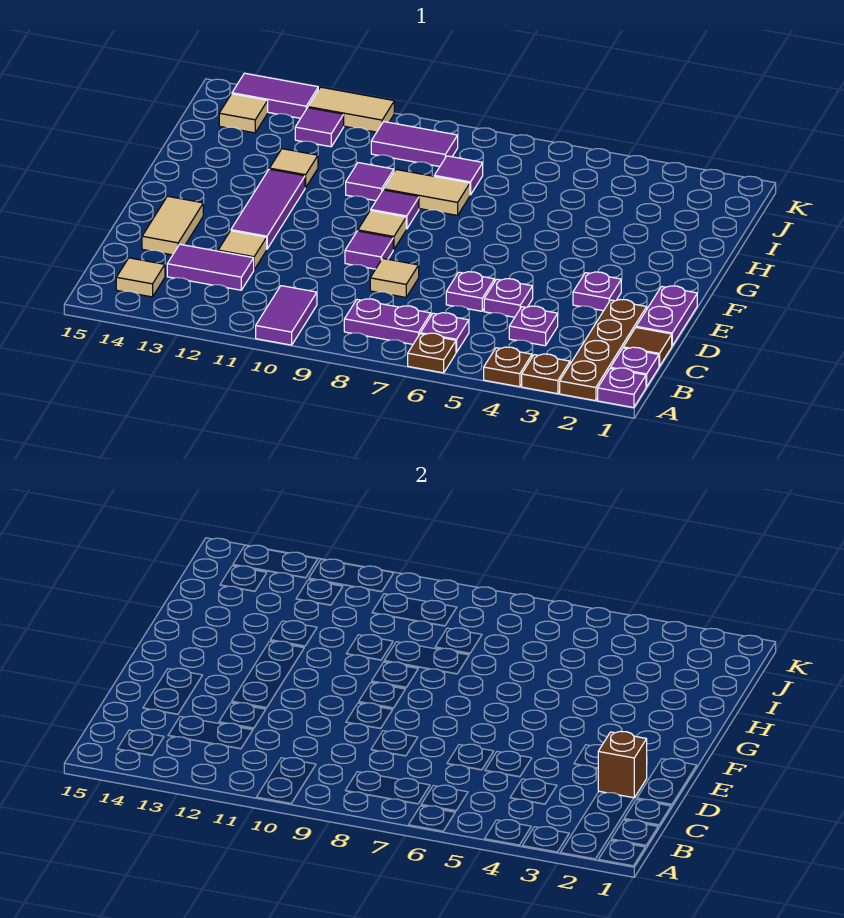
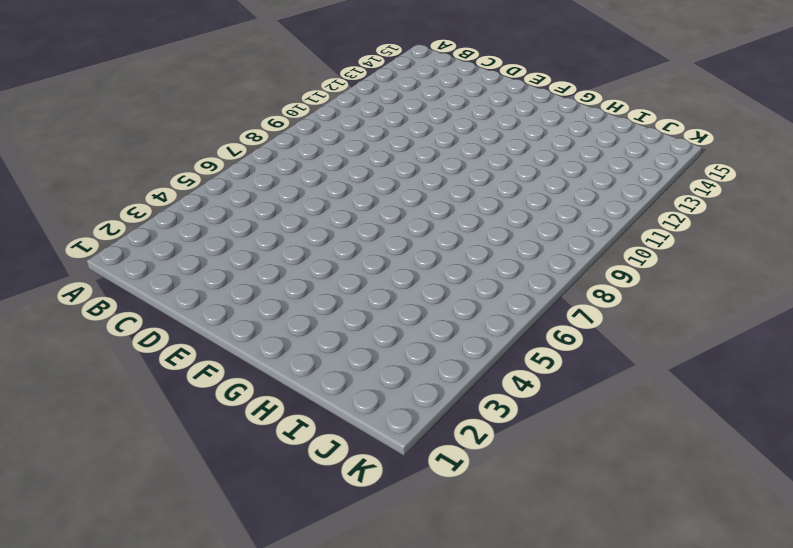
none -> purple plate A1 level 1
none -> brown plate A2:D2 level 1
none -> brown plate A3 level 1
none -> brown plate A4 level 1

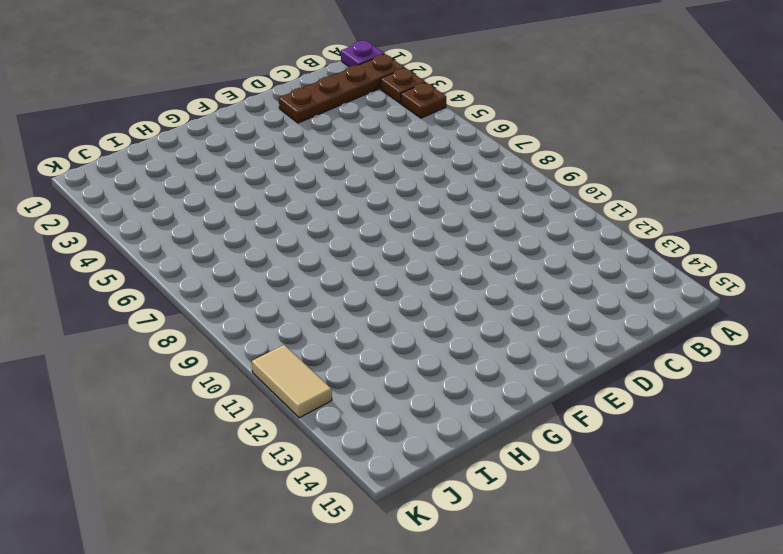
none -> brown plate A6 level 1
none -> purple tile A10:B10 level 1
none -> purple plate B1 level 1
none -> purple plate B6 level 1

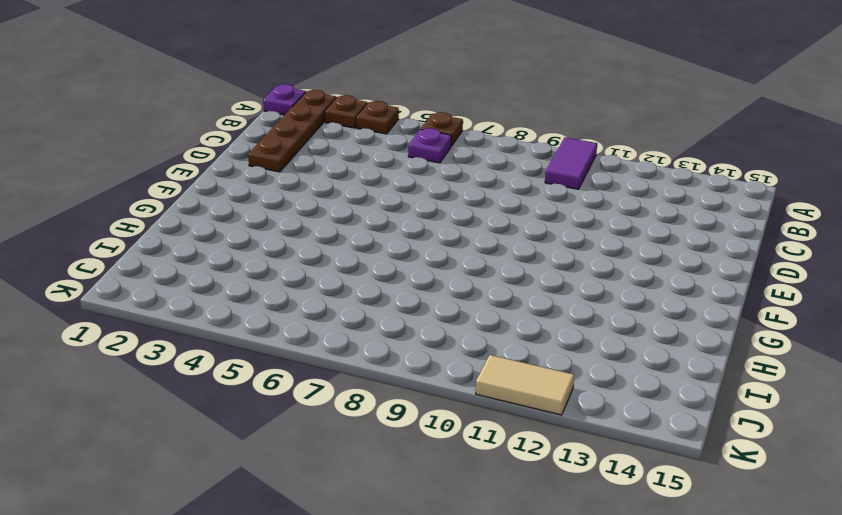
none -> purple plate B1 level 1
none -> purple plate B7:B8 level 1
none -> tan tile B14 level 1
none -> brown tile C1 level 1

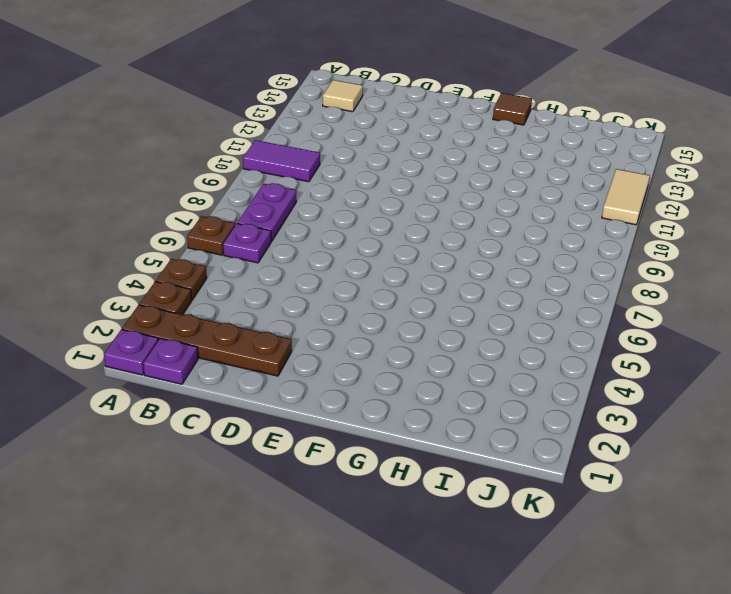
brown tile G15 level 1 -> brown tile C1 level 1
none -> purple plate C4 level 1
none -> purple tile C12:C13 level 1
none -> purple plate D1:E1 level 1
none -> purple plate D5 level 1

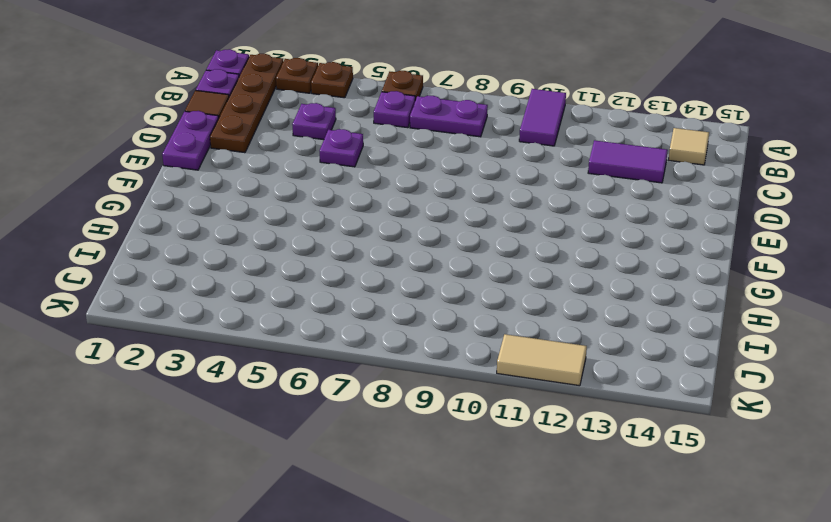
none -> purple plate D6 level 1
none -> tan tile D8 level 1
none -> tan tile D12 level 1
none -> tan tile D14:E14 level 1

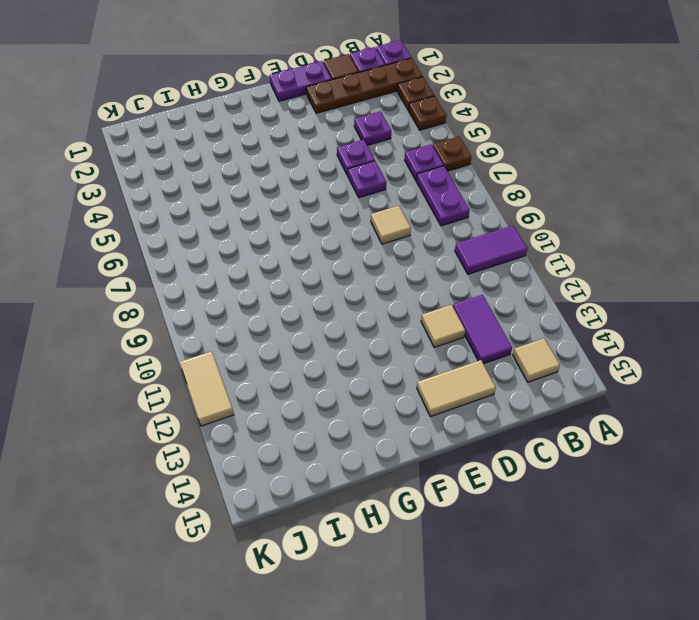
none -> purple plate E3 level 1
none -> purple tile E9 level 1
none -> purple tile E12:G12 level 1
none -> tan tile F9 level 1

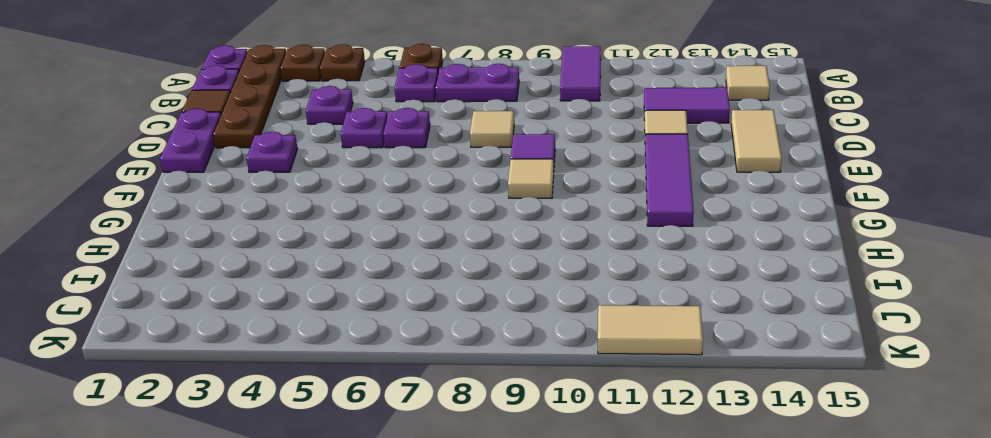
none -> purple tile G9 level 1
none -> tan tile H8:H9 level 1
none -> purple tile H10 level 1
none -> tan tile H12 level 1

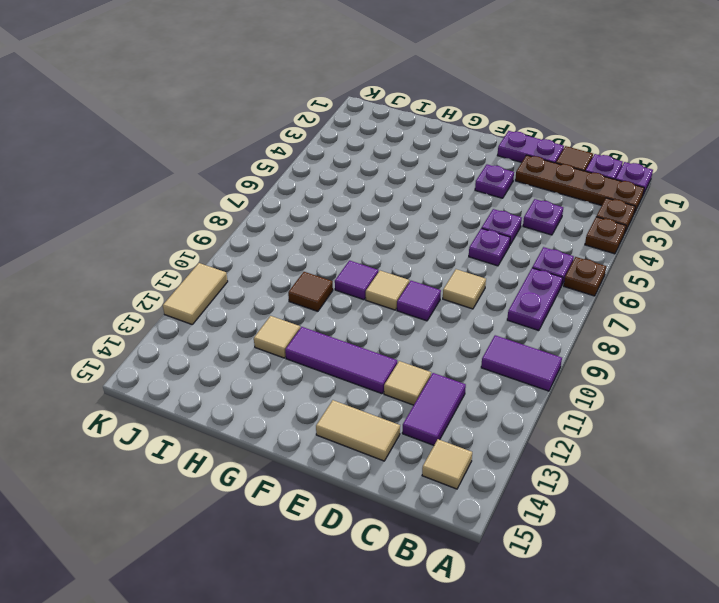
brown tile H10 level 1 -> purple tile H10 level 1
none -> tan tile H8:H9 level 1
none -> purple tile I8 level 1
none -> purple tile J9:J10 level 1
none -> purple tile J12 level 1

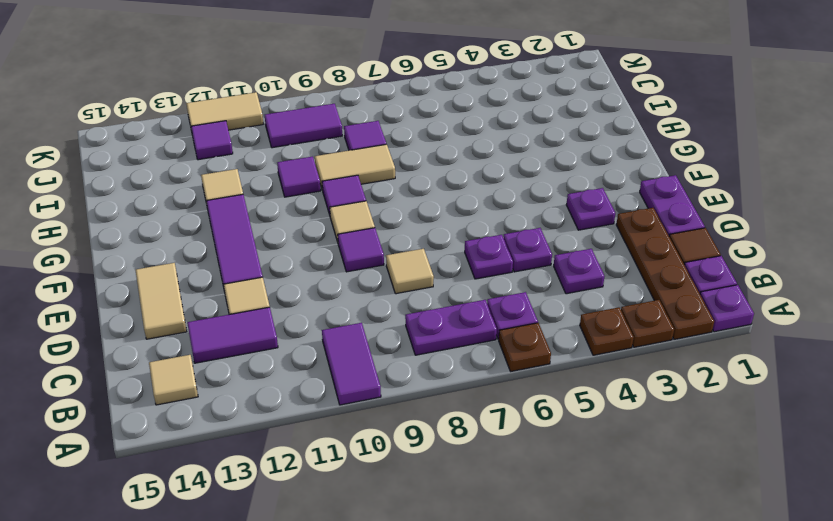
none -> tan tile J14 level 1
none -> purple tile K13:K14 level 1
none -> brown brick D2 level 2

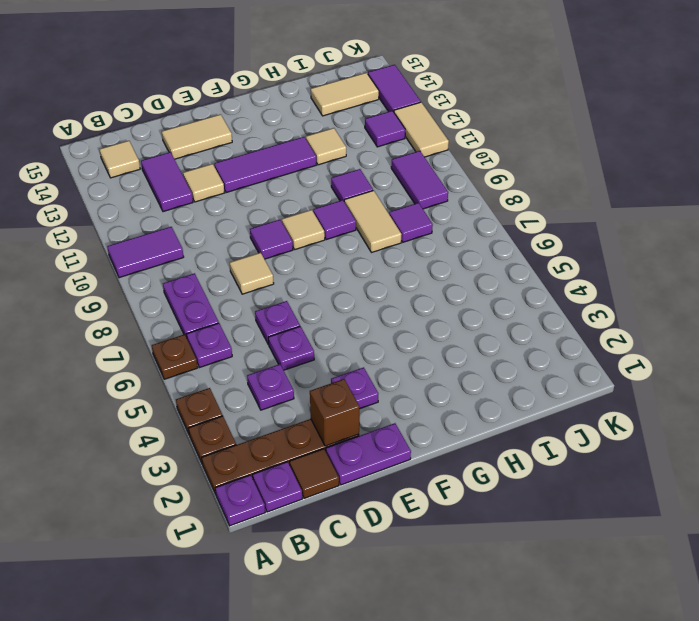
tan tile I14:J14 level 1 -> tan tile J14 level 1

